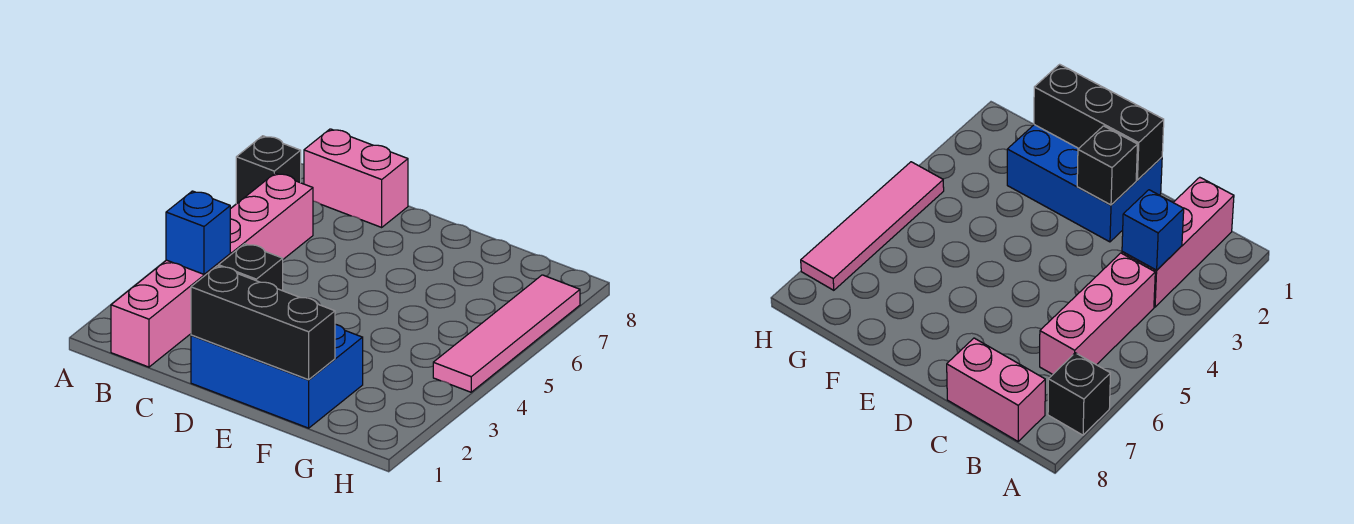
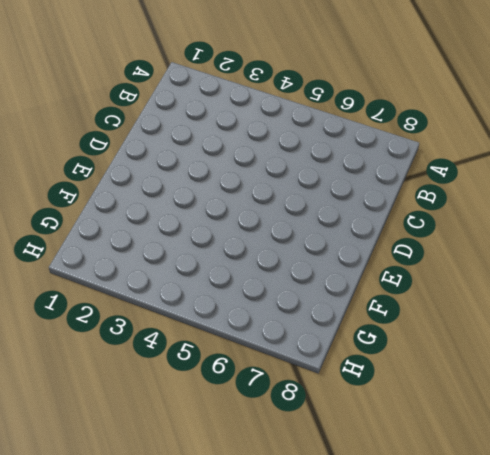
none -> black brick A7 level 1
none -> pink brick B1:B3 level 1

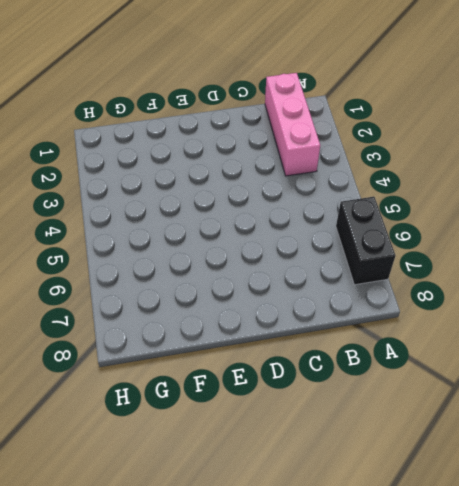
black brick A6:A7 level 1 -> black brick A7 level 1
none -> pink brick B4:B6 level 1
none -> pink brick B8:C8 level 1

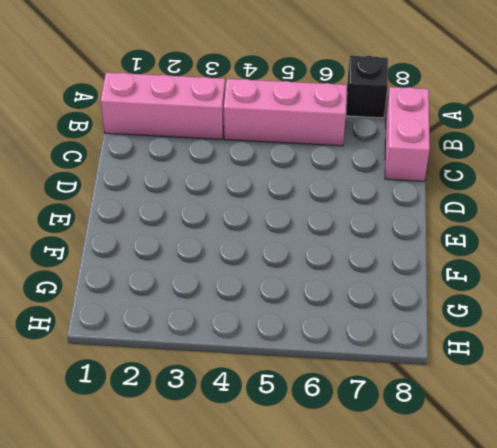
none -> blue brick D1:F2 level 1
none -> pink tile H4:H7 level 1

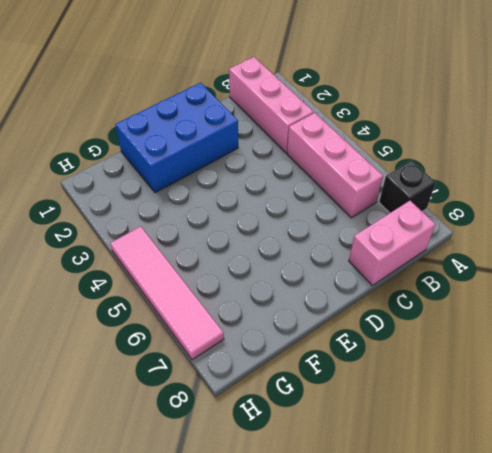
none -> blue brick B3 level 2
none -> black brick D1:F1 level 2

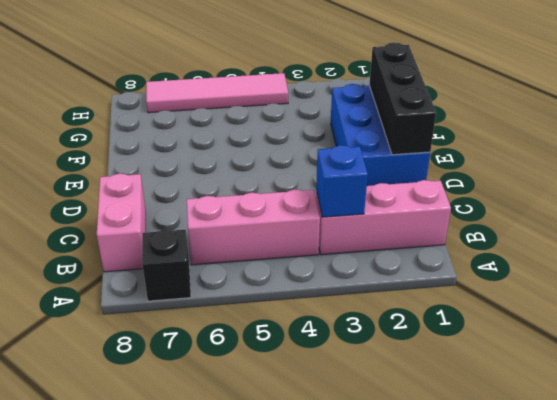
none -> black brick D2 level 2

